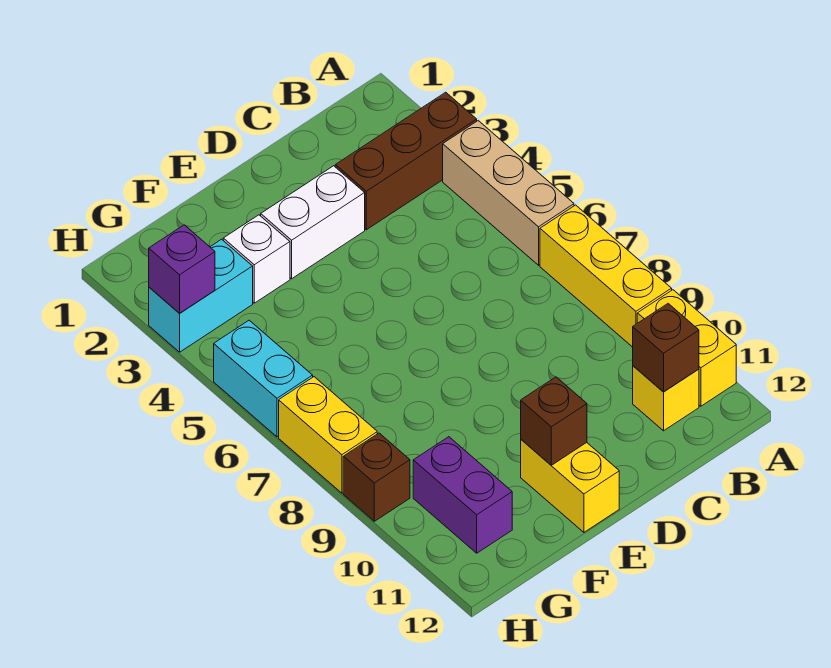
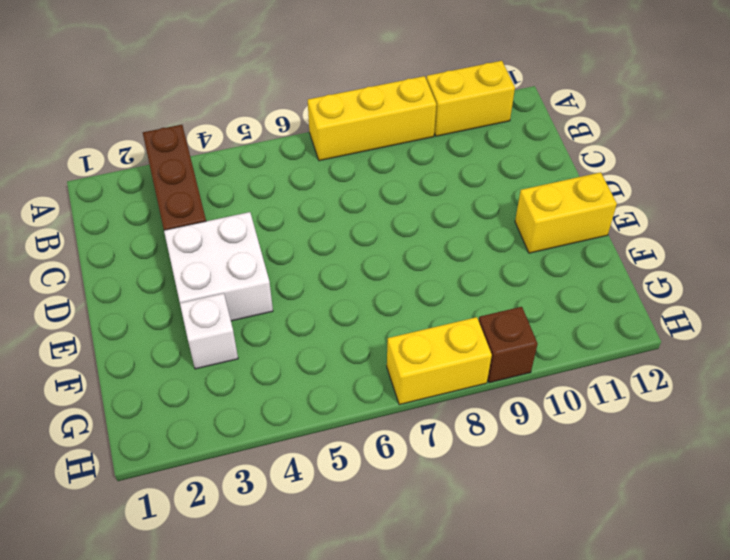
white brick D3:E4 level 1 -> white brick D3:E3 level 1
none -> tan brick A4:A6 level 1
none -> yellow brick B11 level 1
none -> cyan brick G3:H3 level 1

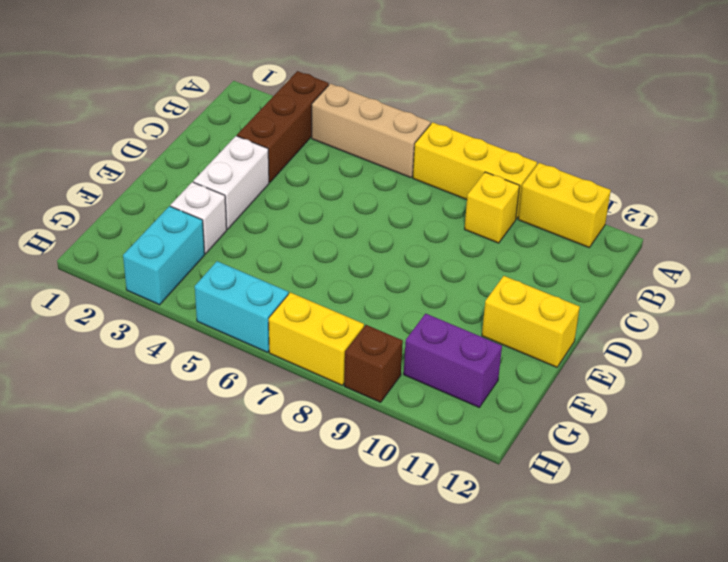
yellow brick B9 level 1 -> yellow brick B11 level 1
none -> brown brick B11 level 2
none -> brown brick E11 level 2
none -> purple brick H3 level 2

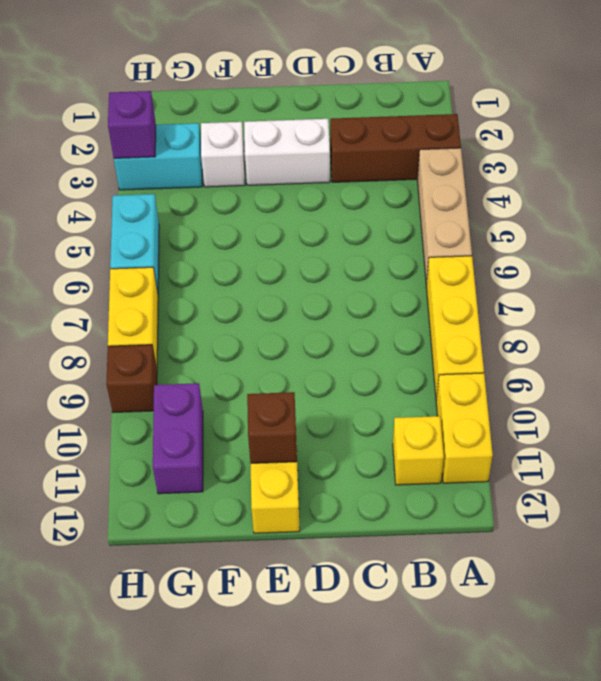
none -> brown brick B11 level 2

